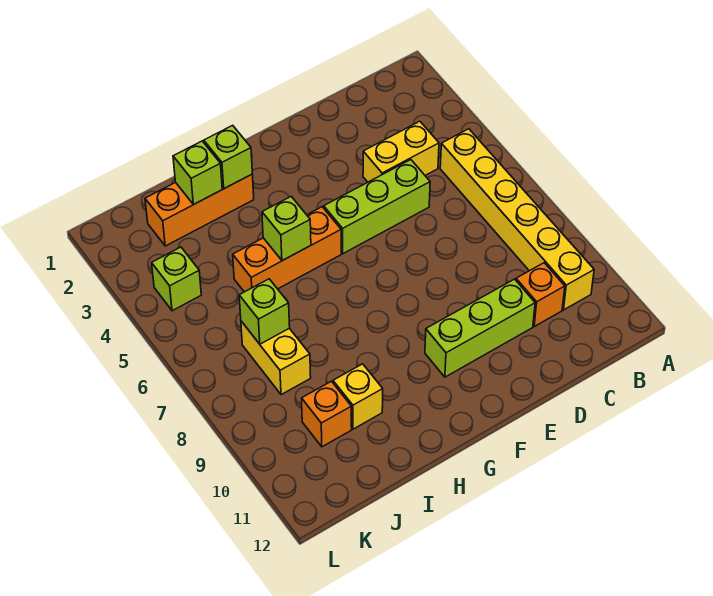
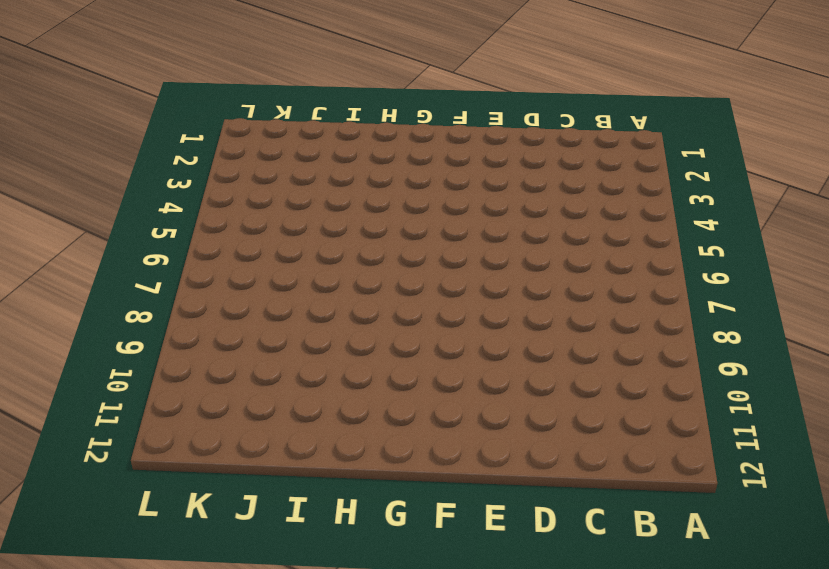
none -> yellow brick B5:B10 level 1
none -> yellow brick C4:D4 level 1
none -> orange brick C10 level 1

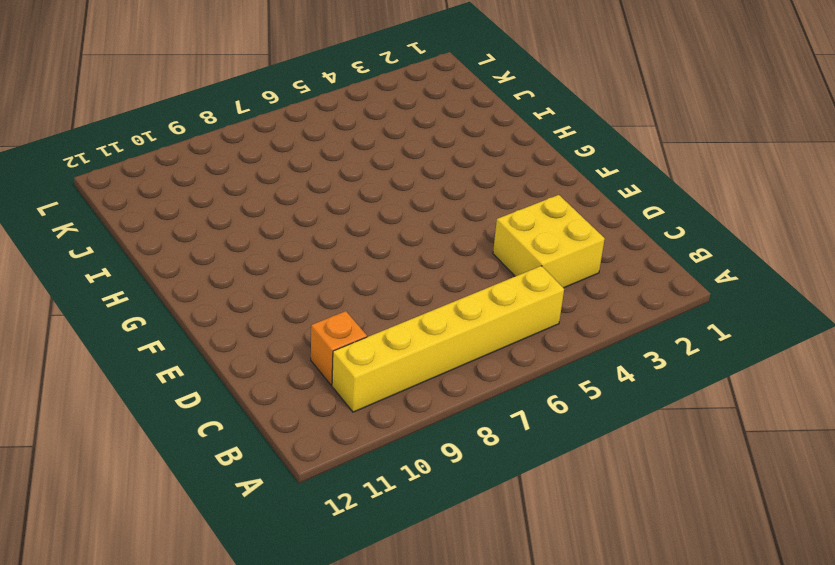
yellow brick C3:D4 level 1 -> yellow brick C4:D4 level 1
none -> lime brick D5:F5 level 1
none -> lime brick D10:F10 level 1
none -> orange brick G5:I5 level 1

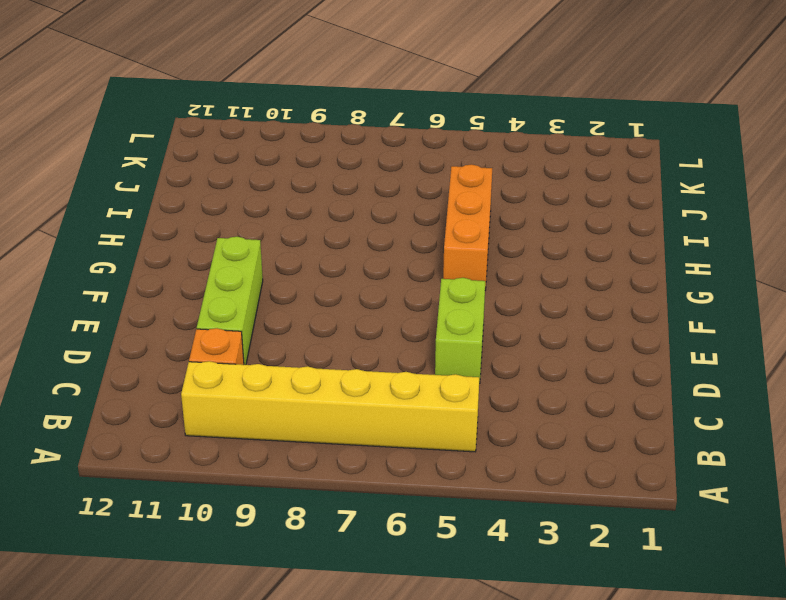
lime brick D5:E5 level 1 -> lime brick D5:F5 level 1
none -> yellow brick C4:D4 level 1
none -> orange brick H2:J2 level 1
none -> yellow brick I10 level 1

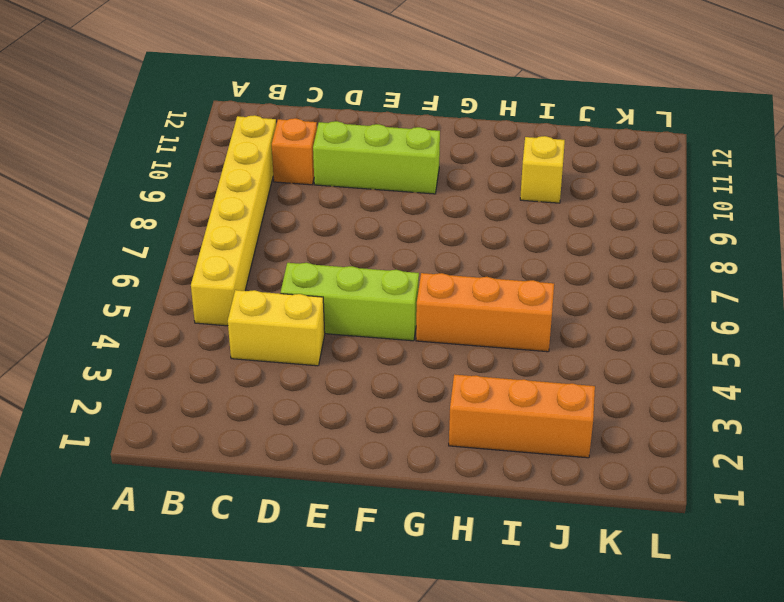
none -> yellow brick J7:J8 level 1
none -> orange brick J10 level 1
none -> lime brick K4 level 1

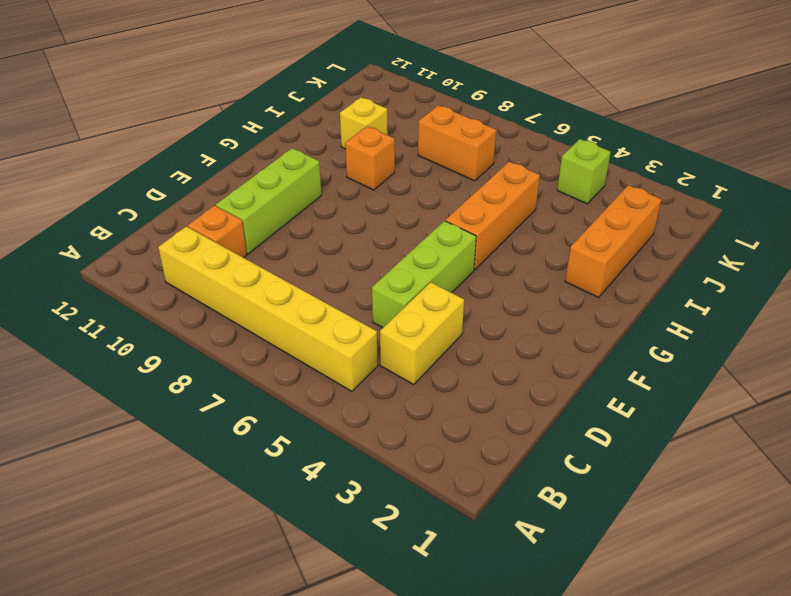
orange brick H9 level 1 -> orange brick J10 level 1
orange brick J7:J8 level 1 -> yellow brick J7:J8 level 1
none -> lime brick H2 level 2
none -> lime brick H5 level 2
none -> lime brick I2 level 2

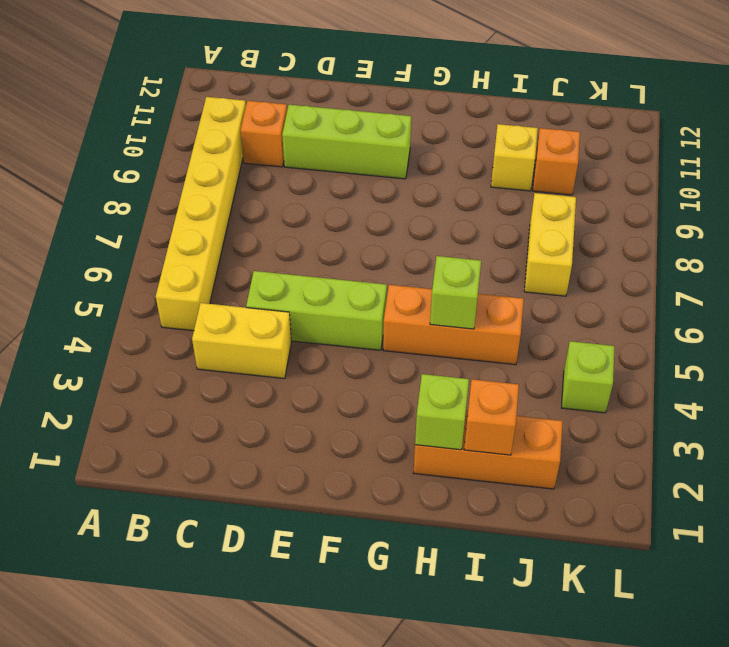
orange brick I2 level 2 -> lime brick I2 level 2
none -> lime brick J7 level 2

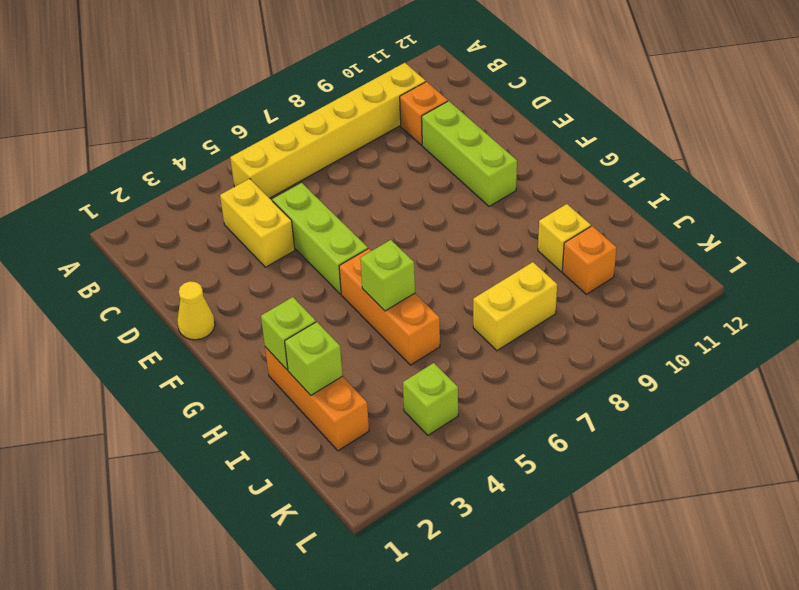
yellow cone E1 level 1 -> none
none -> lime brick J7 level 2

